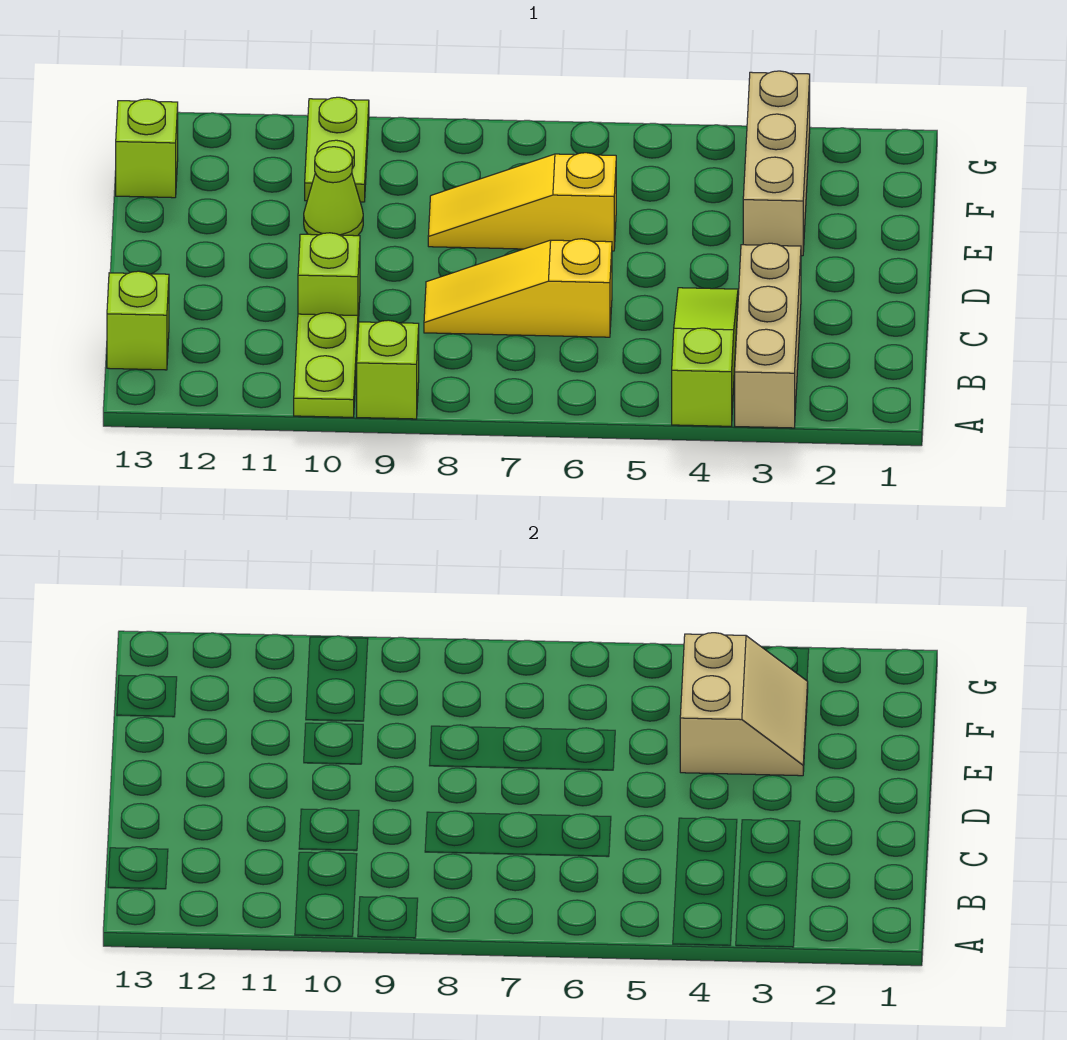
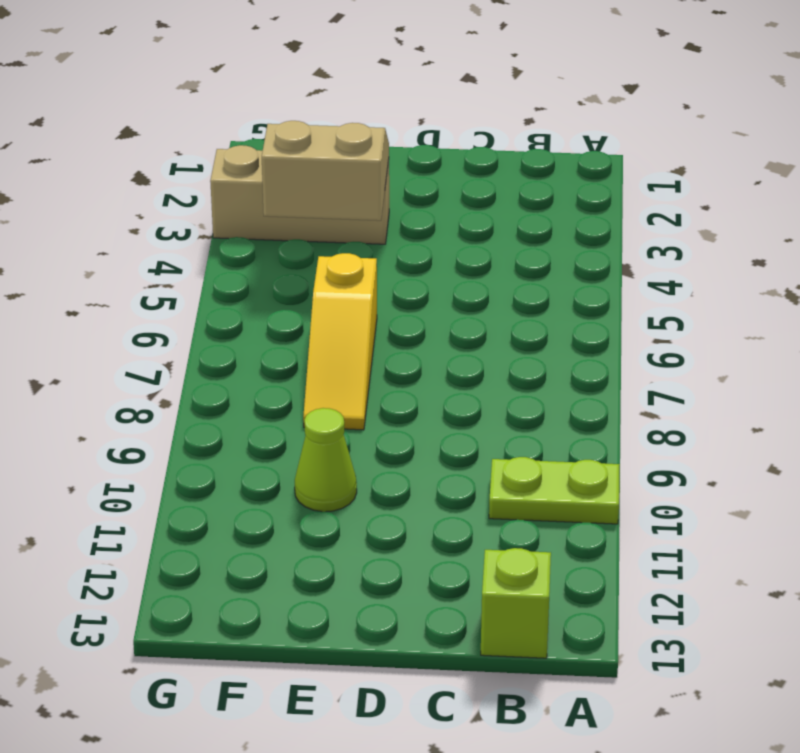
none -> tan brick A3:C3 level 1
none -> lime slope A4:C4 level 1 top A
none -> lime brick A9 level 1

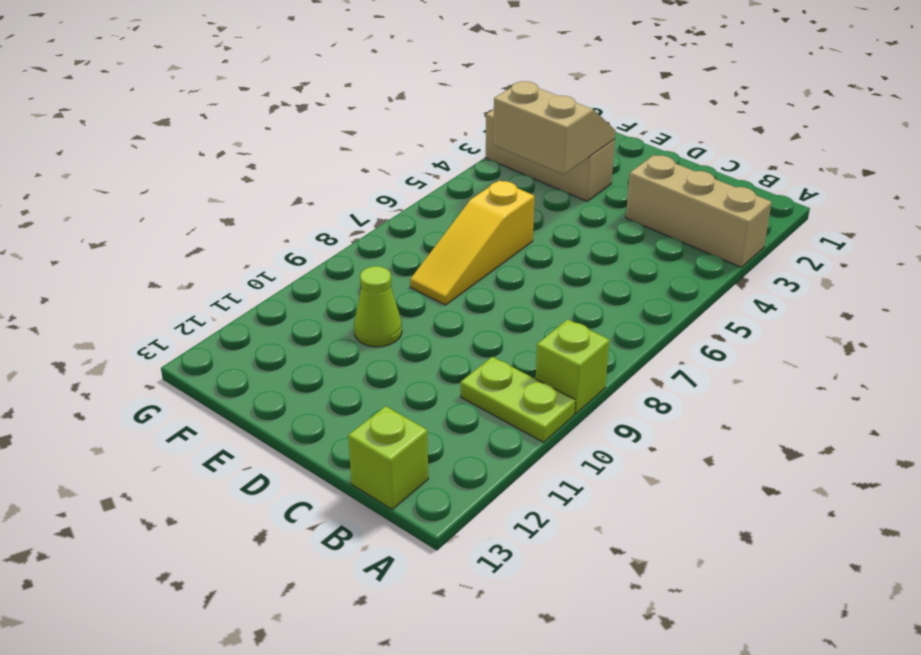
none -> lime slope A4:C4 level 1 top A
none -> yellow slope C6:C8 level 1 top 6
none -> lime brick C10 level 1

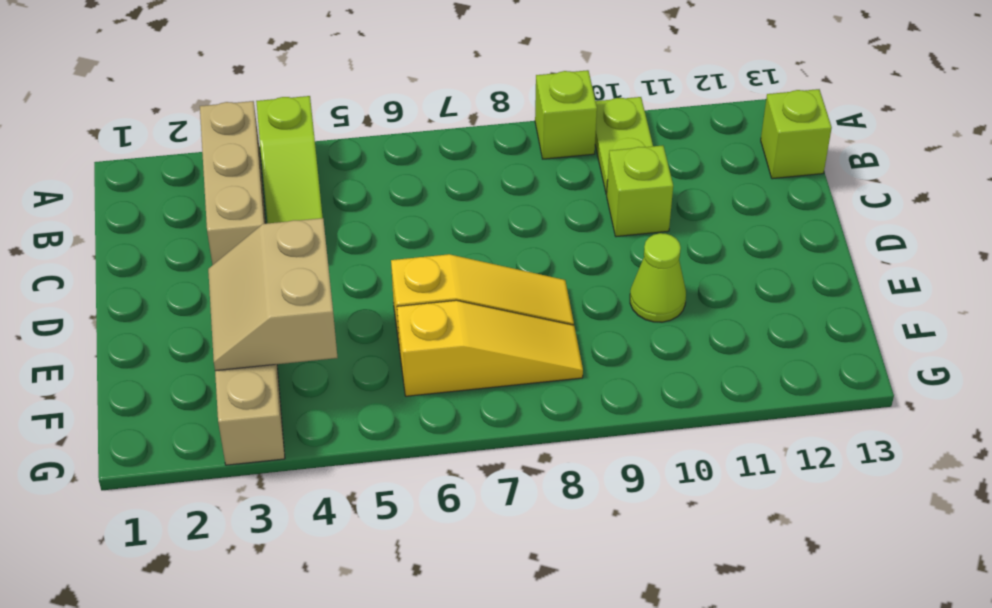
yellow slope F6:F8 level 1 top 6 -> yellow slope C6:C8 level 1 top 6
none -> lime plate F10:G10 level 1
none -> lime brick F13 level 1

